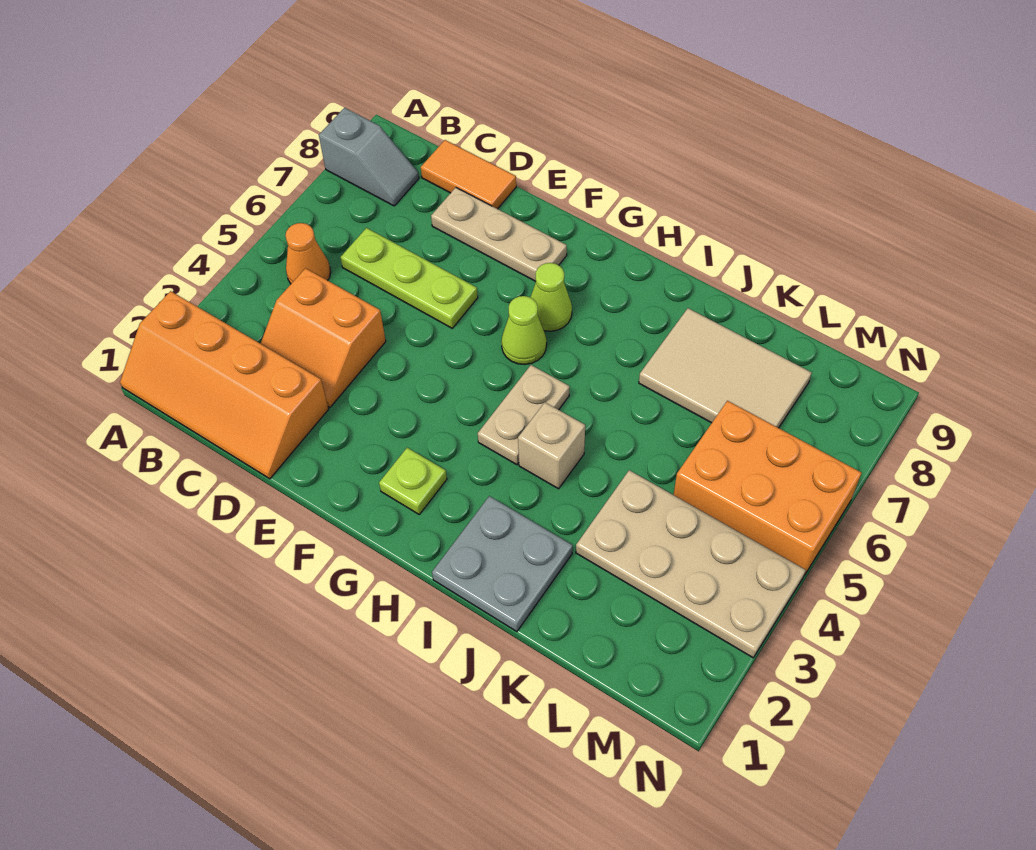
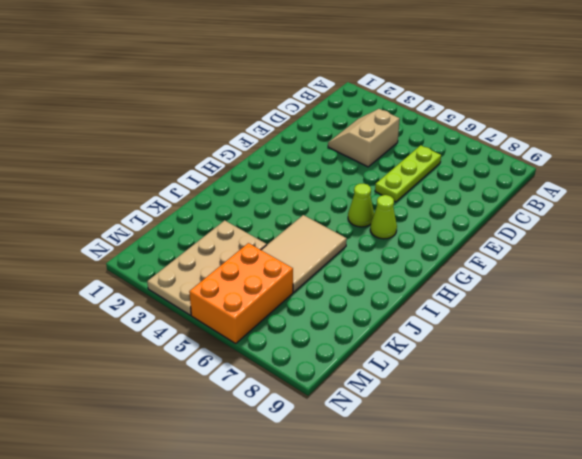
tan slope C3:D4 level 1 top 4 -> orange slope C3:D4 level 1 top 4
tan tile I5:K6 level 1 -> tan tile J7:L8 level 1
none -> orange slope A1:D2 level 1 top 2
none -> grey slope A8:B8 level 1 top A
none -> orange cone B5 level 1

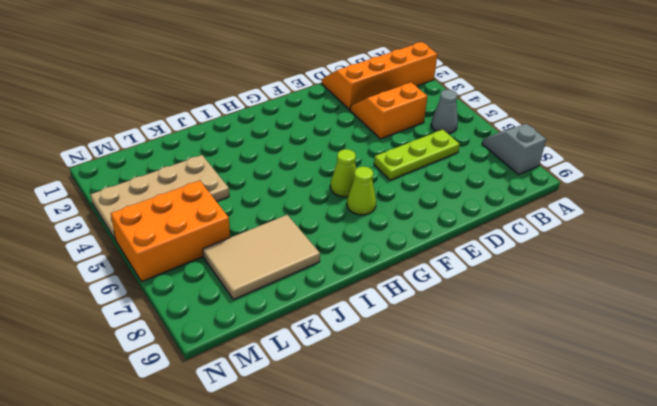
grey slope A7:A8 level 1 top 8 -> grey slope A8:B8 level 1 top A
grey cone B5 level 1 -> orange cone B5 level 1
none -> orange tile C9:D9 level 1
none -> tan plate D8:F8 level 1
none -> lime plate G2 level 1

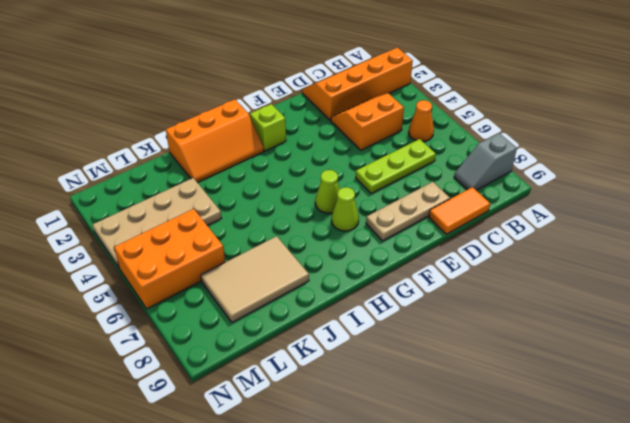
lime brick G2 level 1 -> lime plate G2 level 1
orange slope H1:J2 level 1 top 1 -> grey plate I1:J2 level 1
none -> tan plate H4:H5 level 1
none -> tan brick I4 level 1

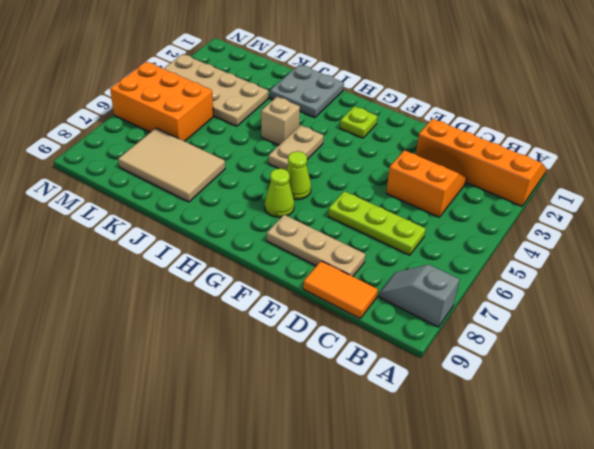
none -> orange cone B5 level 1

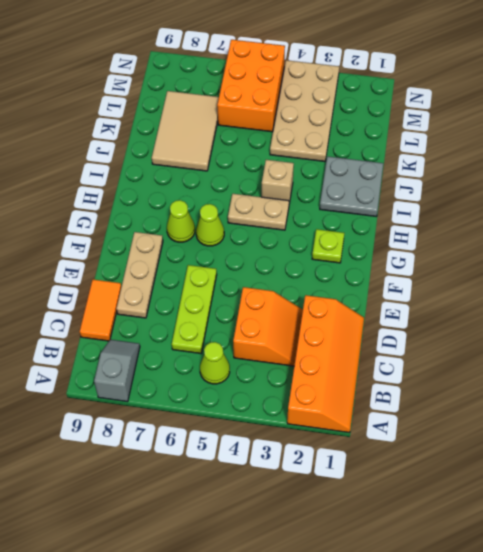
lime cone B5 level 1 -> orange cone B5 level 1

